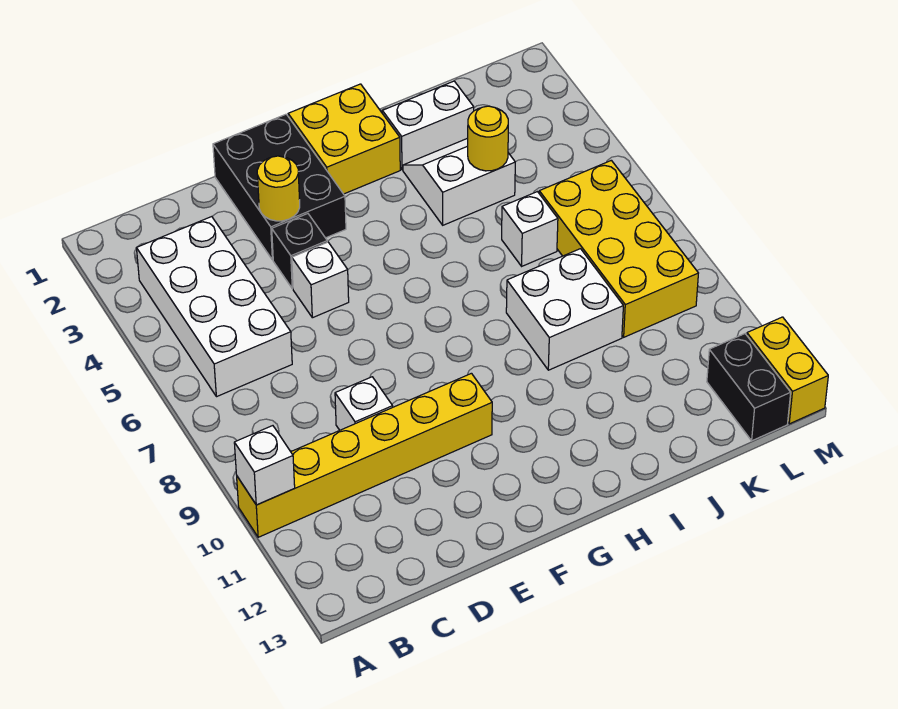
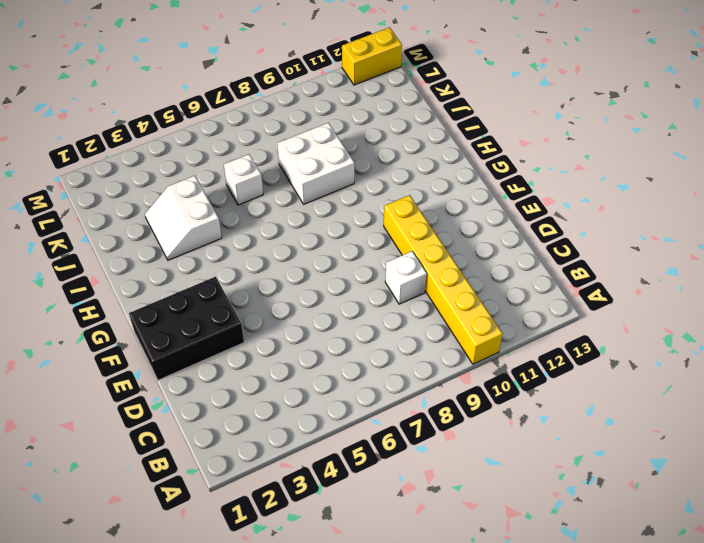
none -> white brick B3:C6 level 1
none -> black brick E4 level 1
none -> white brick E5 level 1

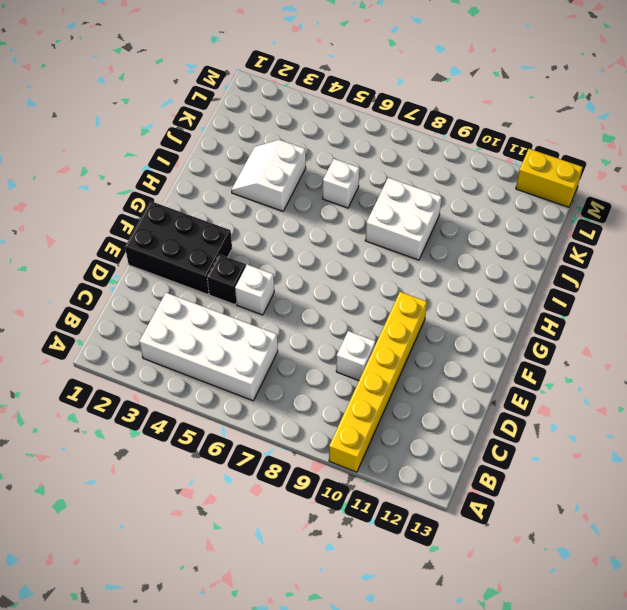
none -> yellow brick G1:H2 level 1
none -> white brick I2:J2 level 1
none -> yellow brick K6:L9 level 1

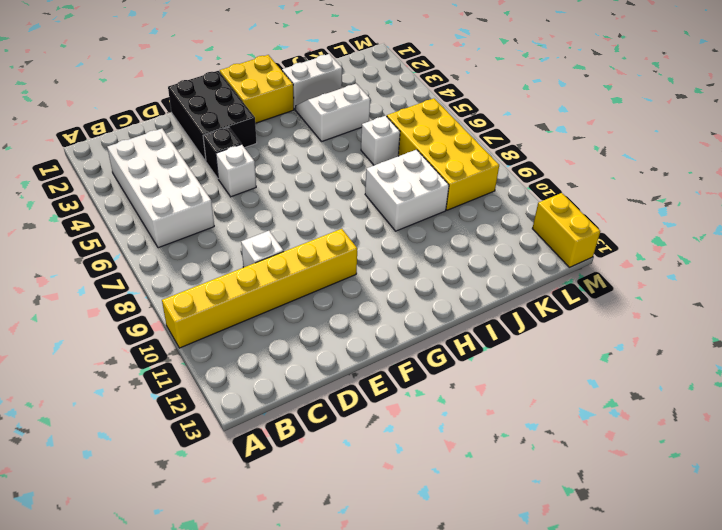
none -> black brick L12:L13 level 1
none -> white brick A10 level 2
none -> yellow round brick E3 level 2

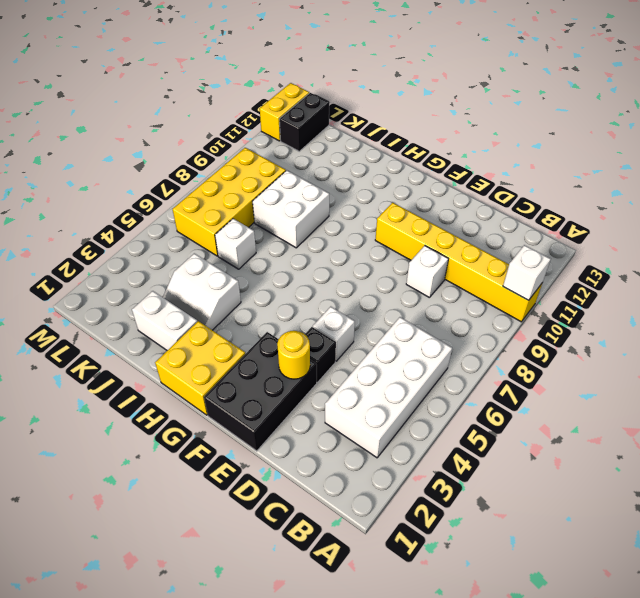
none -> yellow round brick J4 level 2

